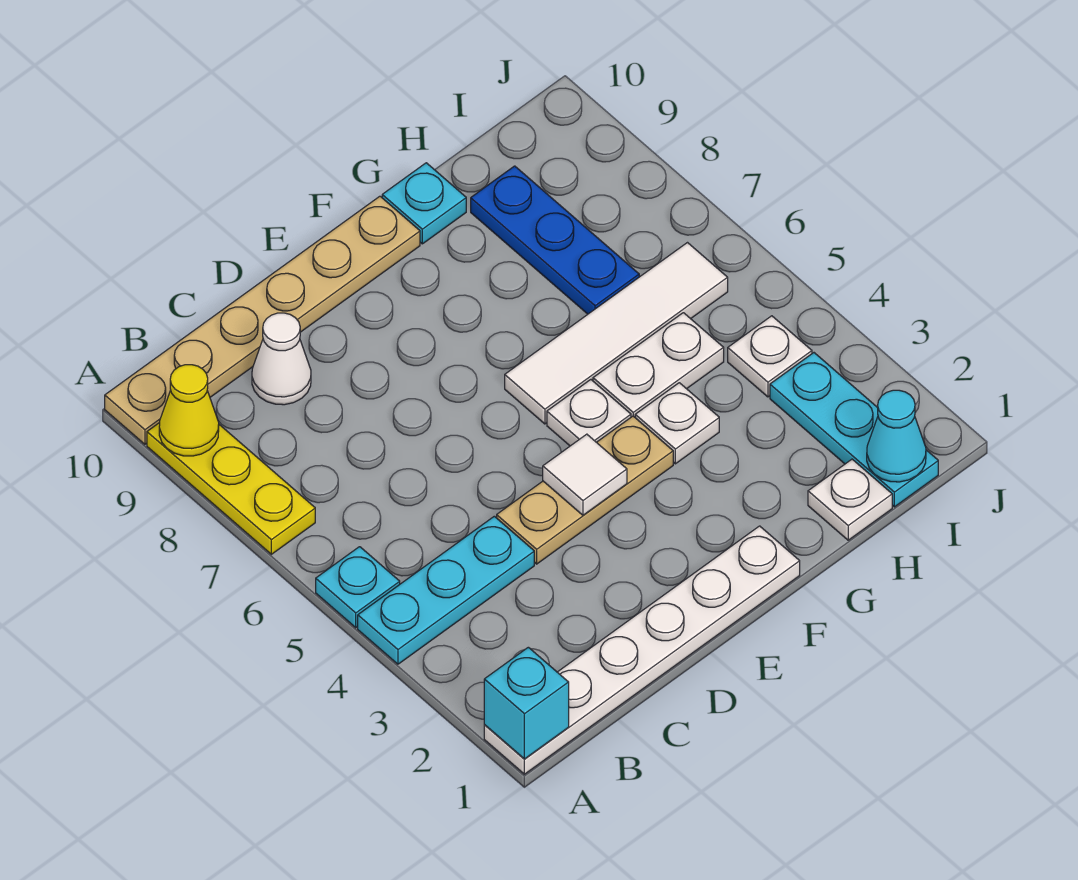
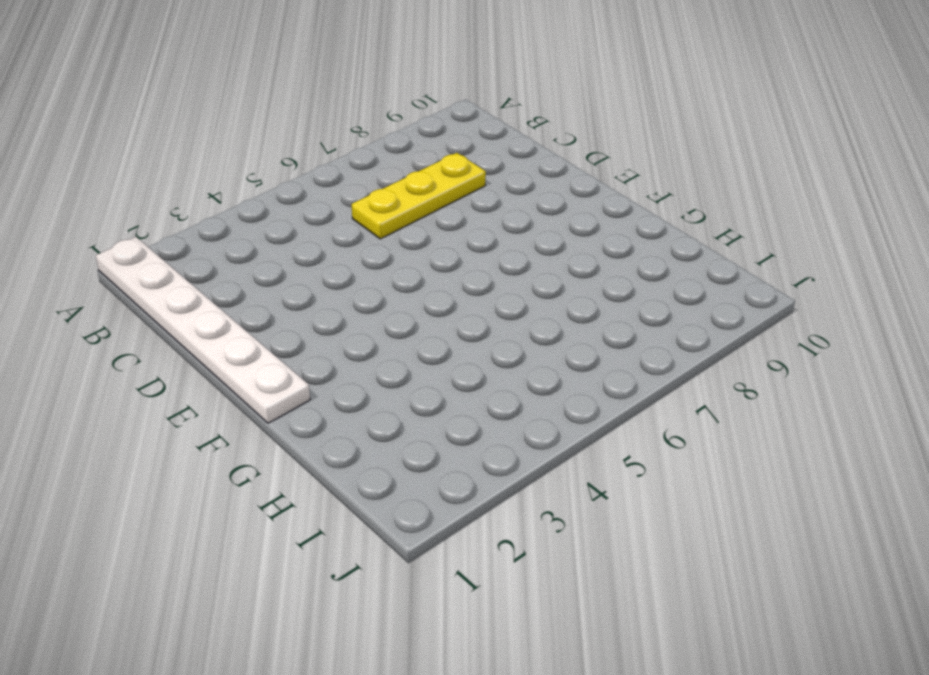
yellow plate C6:C8 level 1 -> yellow plate A7:A9 level 1
none -> cyan plate A4:C4 level 1
none -> cyan plate A5 level 1
none -> tan plate A10:F10 level 1

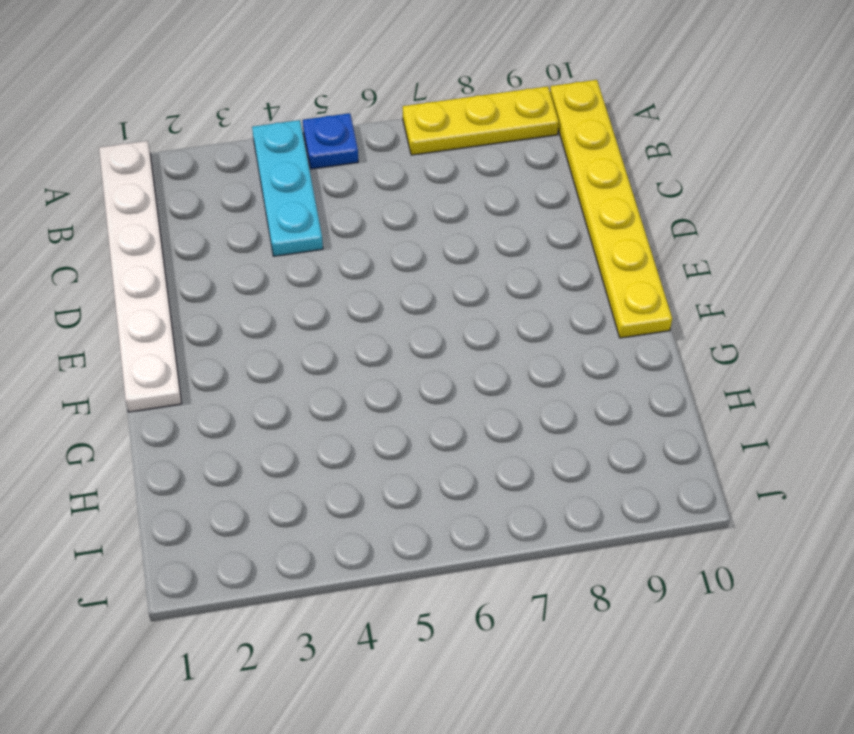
blue plate A5 level 1 -> cyan plate A5 level 1
yellow plate A10:F10 level 1 -> tan plate A10:F10 level 1
none -> white cone C9 level 1
none -> tan plate D4:F4 level 1
none -> white plate F5 level 1

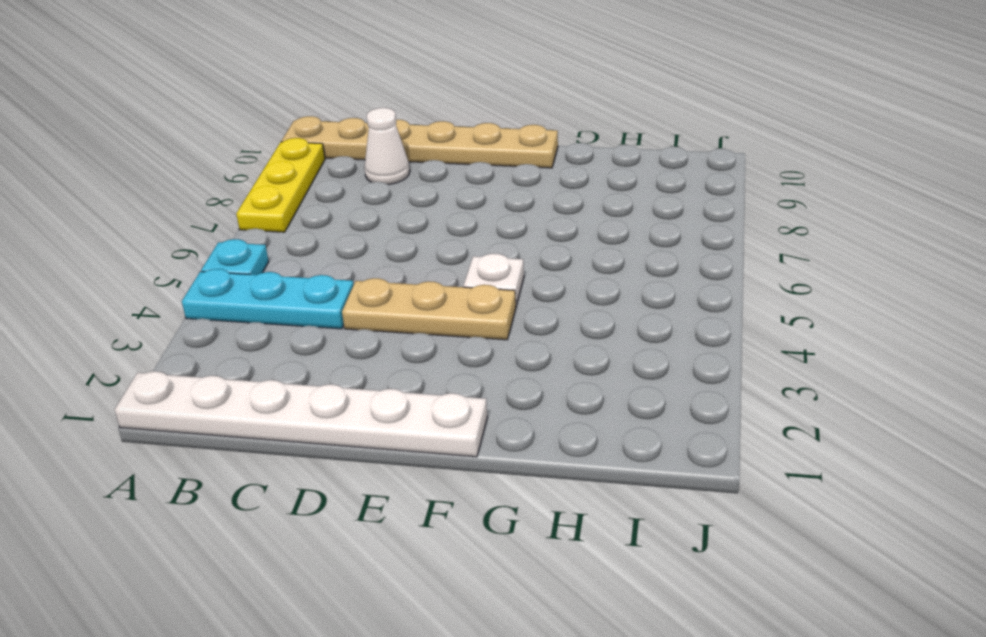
none -> white tile F6:I6 level 1
none -> white plate G4 level 1
none -> white plate G5:H5 level 1

